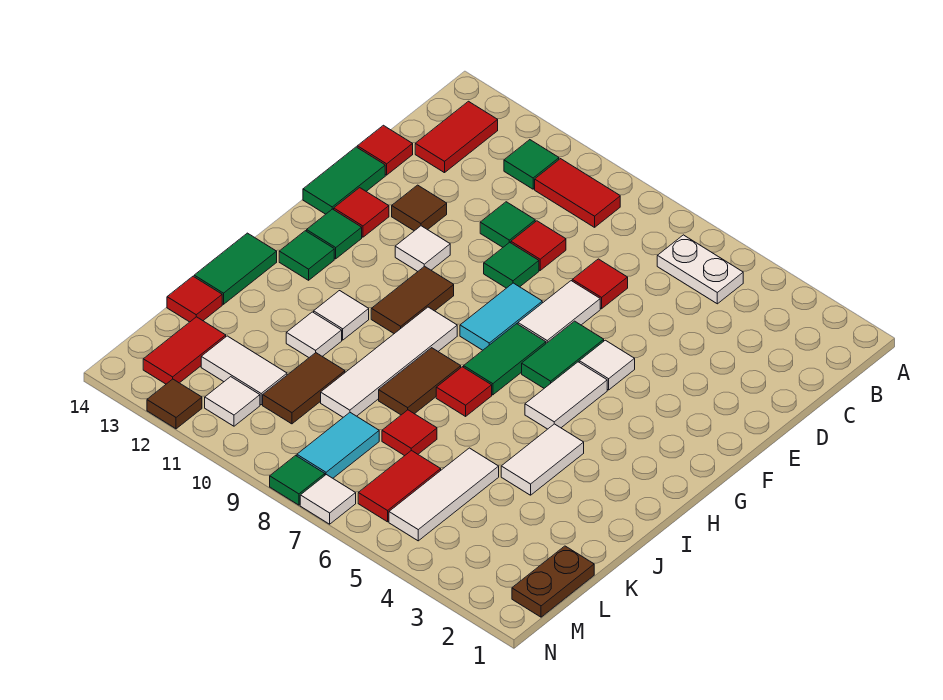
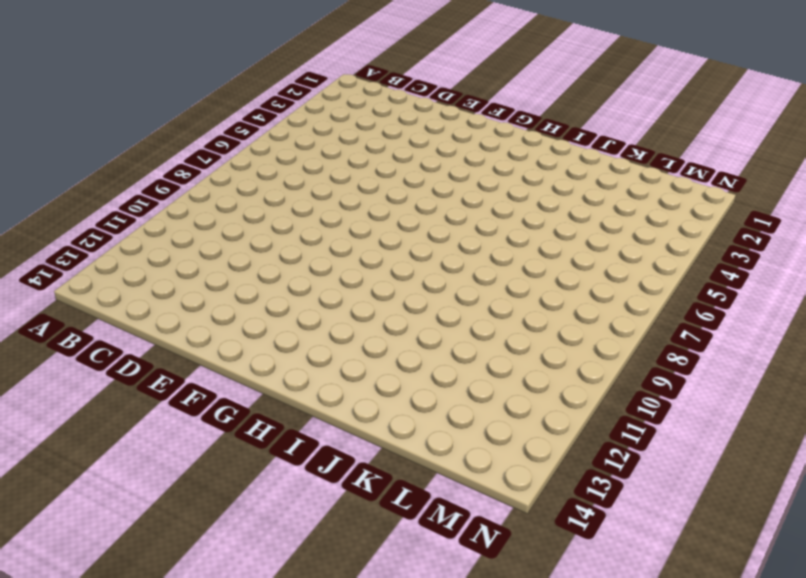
none -> white plate B5:B6 level 1
none -> red tile B9:B10 level 1
none -> green tile B11 level 1
none -> red tile B13:C13 level 1

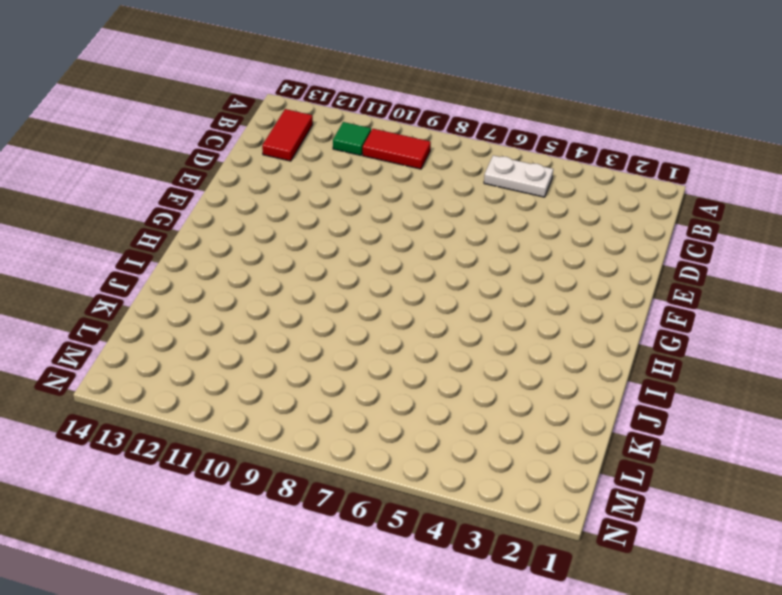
none -> red tile D7 level 1
none -> red tile D9 level 1
none -> green tile D10 level 1
none -> red tile D14 level 1

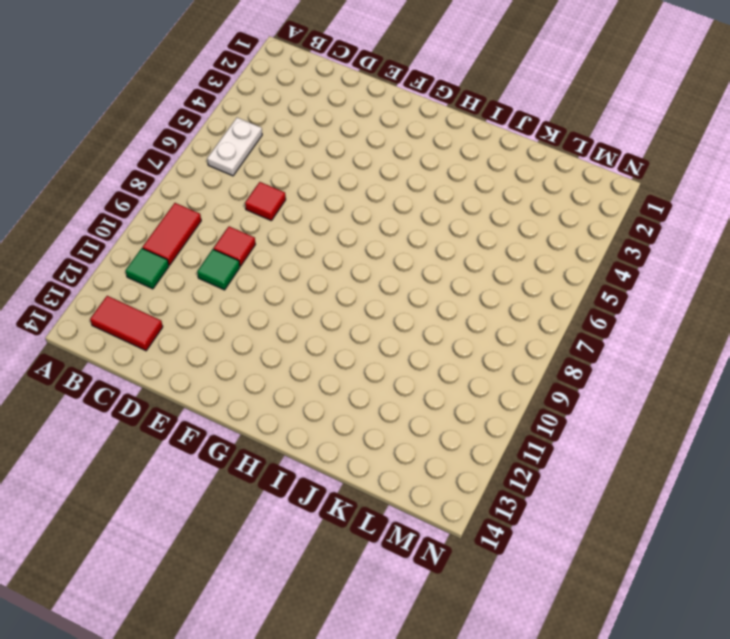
none -> red tile D14 level 1
none -> white tile E7:F7 level 1
none -> green tile E9 level 1
none -> brown tile E12 level 1

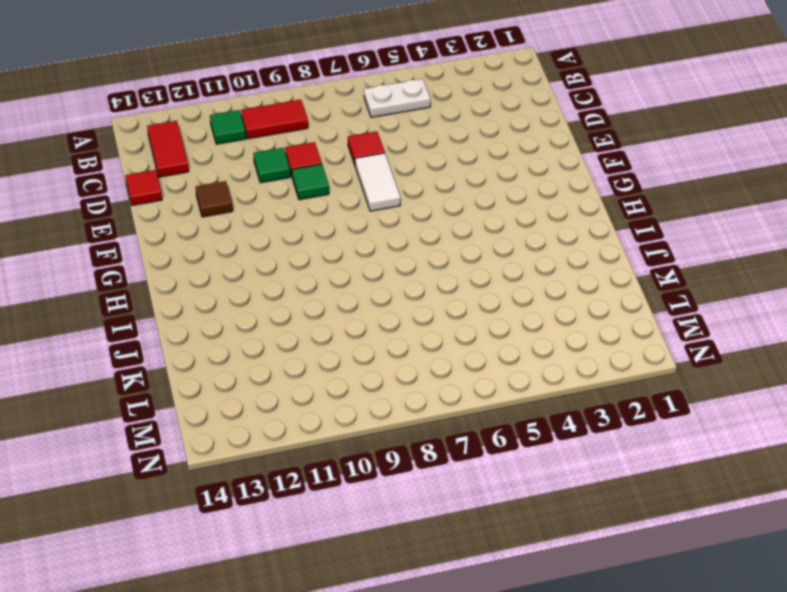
none -> green tile E14:F14 level 1
none -> white tile F5 level 1
none -> green tile F6:G6 level 1
none -> cyan tile F8:G8 level 1

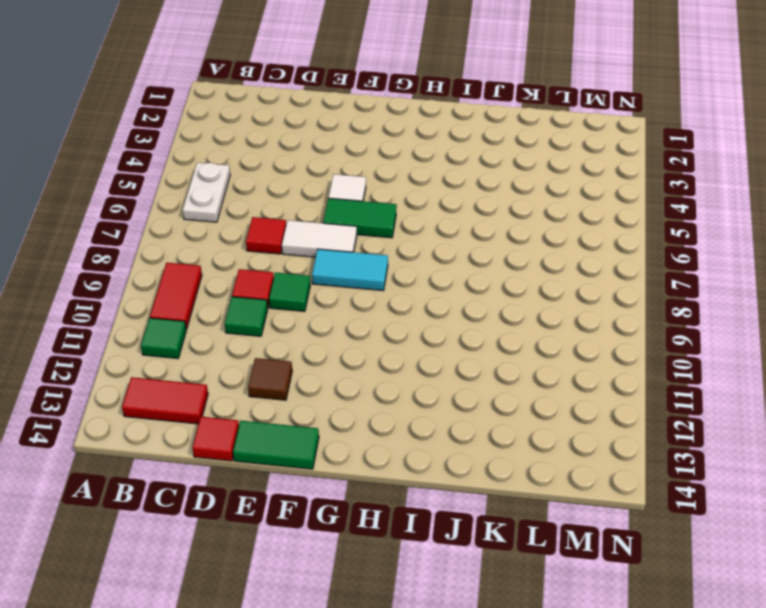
none -> white tile F11 level 1
none -> red tile F13 level 1
none -> white tile G5:H5 level 1
none -> green tile G7:H7 level 1

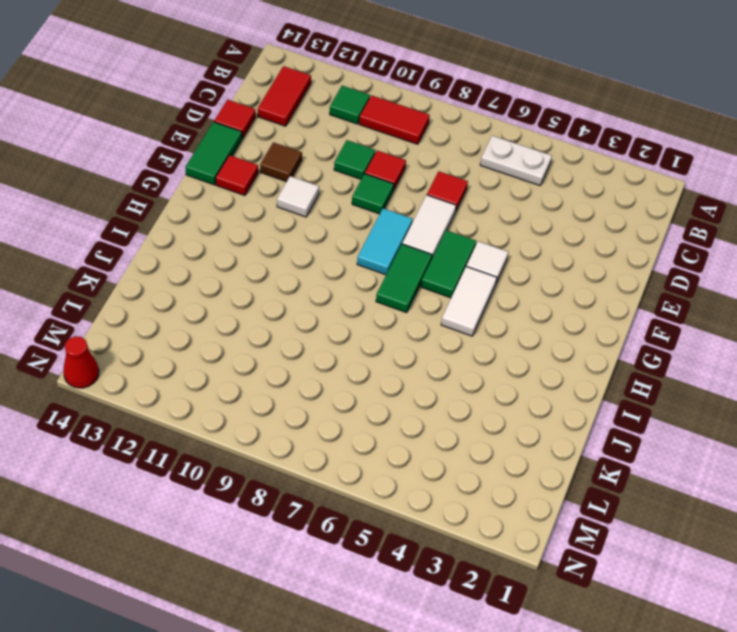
red cone N14 level 1 -> none
none -> brown tile G10:H10 level 1
none -> green tile G13 level 1
none -> white tile H9:K9 level 1
none -> green tile H13 level 1

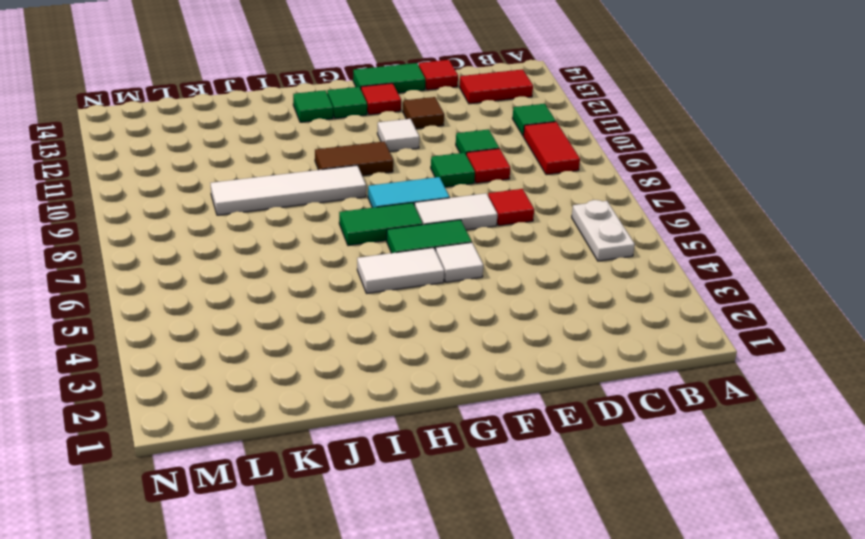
none -> white tile I4:J4 level 1
none -> red tile I7 level 1
none -> brown tile I8:J8 level 1
none -> white tile I11 level 1

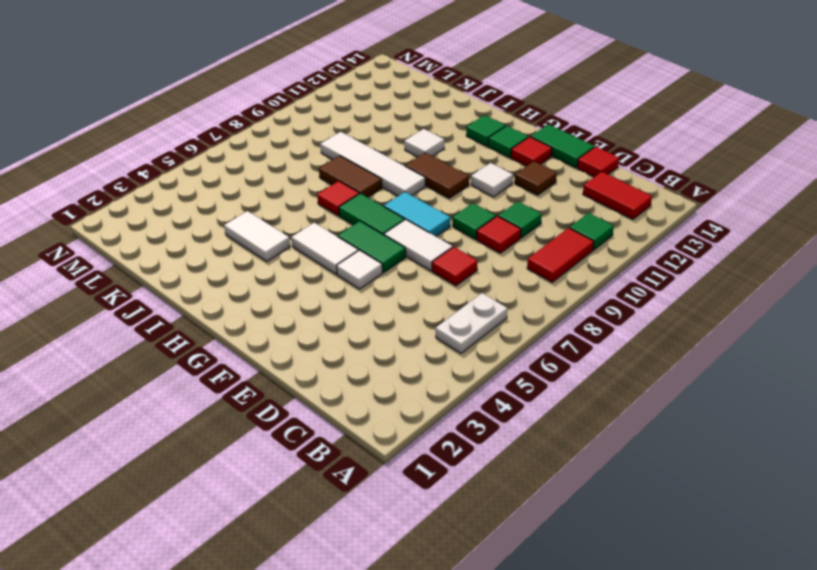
none -> green tile I14:J14 level 1
none -> white tile J11 level 1
none -> white tile K5:M5 level 1
none -> red tile K7 level 1

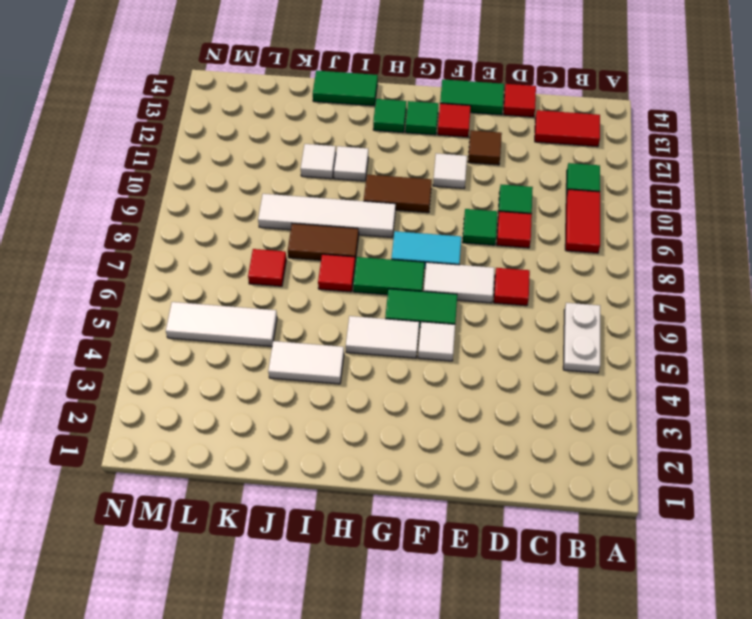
none -> brown tile K10:L10 level 1
none -> red tile K14 level 1
none -> brown plate L1:M1 level 1
none -> red tile L6:M6 level 1

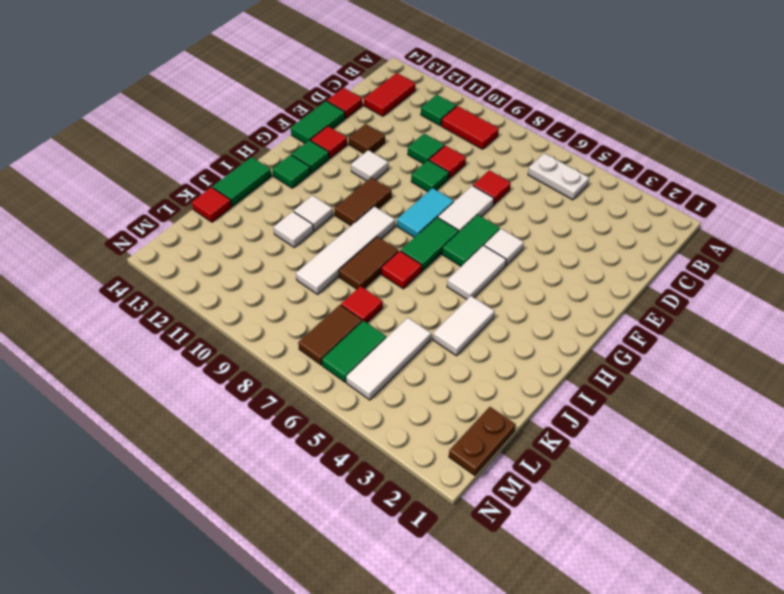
green tile L6:M6 level 1 -> red tile L6:M6 level 1
brown tile L7:M7 level 1 -> brown tile K10:L10 level 1
none -> cyan tile L8:M8 level 1
none -> white tile L11:L12 level 1
none -> red tile L13:M13 level 1
none -> white tile M11 level 1

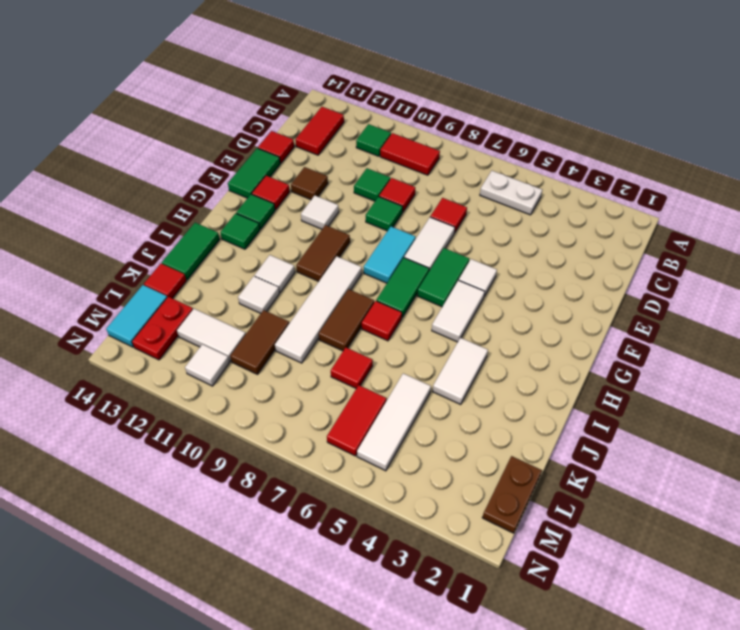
red plate L13:M13 level 1 -> red tile L13:M13 level 1
cyan tile L14:M14 level 1 -> cyan tile L8:M8 level 1
none -> white tile N7 level 1
none -> green tile N8 level 1
none -> brown tile N12 level 1

